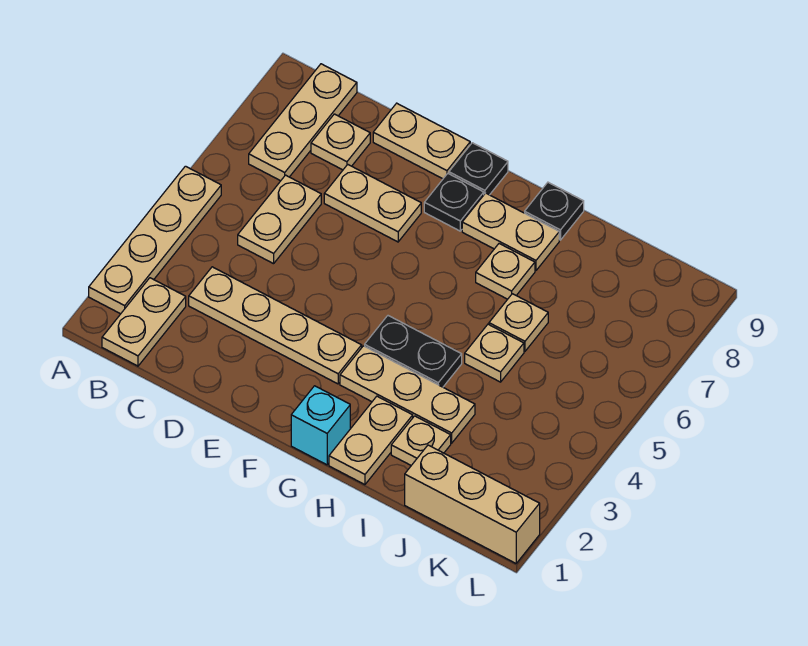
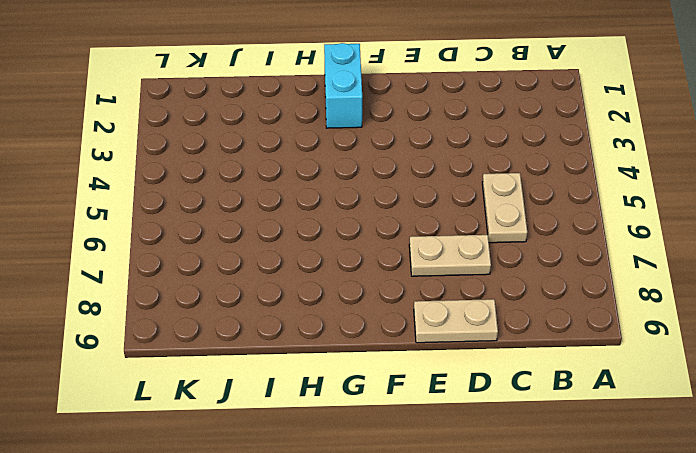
cyan brick G1:G2 level 1 -> cyan brick G1 level 1
none -> tan plate A2:A5 level 1
none -> tan plate B1:B2 level 1
none -> tan plate B7:B9 level 1

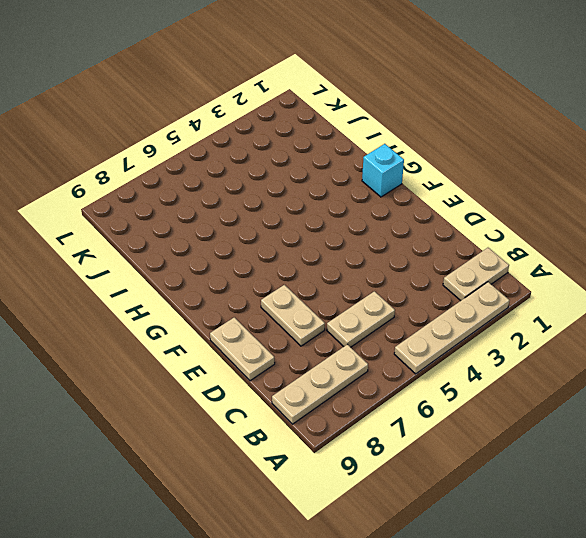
none -> tan plate C3:F3 level 1
none -> tan plate C8 level 1
none -> black plate F8 level 1

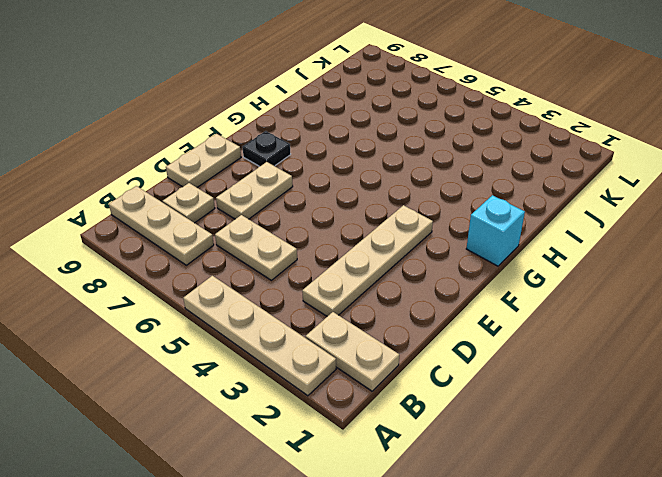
none -> black plate F9 level 1
none -> tan plate G3:I3 level 1
none -> black plate G4:H4 level 1

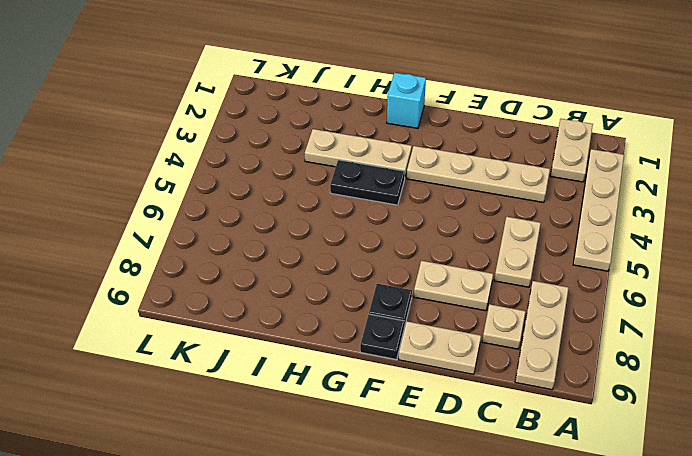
none -> tan plate G8:H8 level 1
none -> tan plate H1:H2 level 1
none -> tan plate H7 level 1

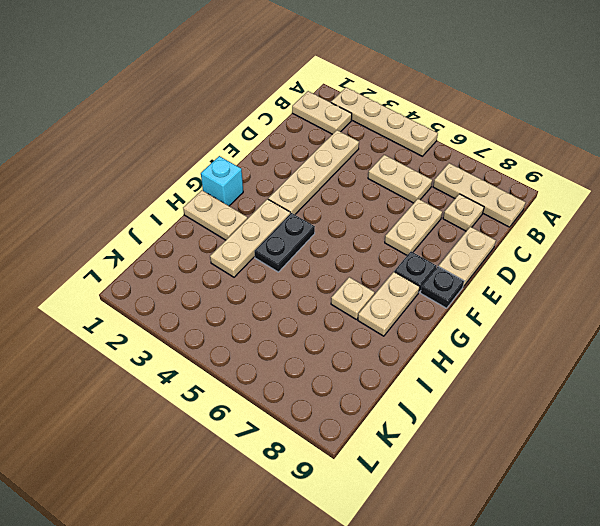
none -> black plate H9 level 1
none -> tan plate I2 level 1
none -> tan plate I5 level 1

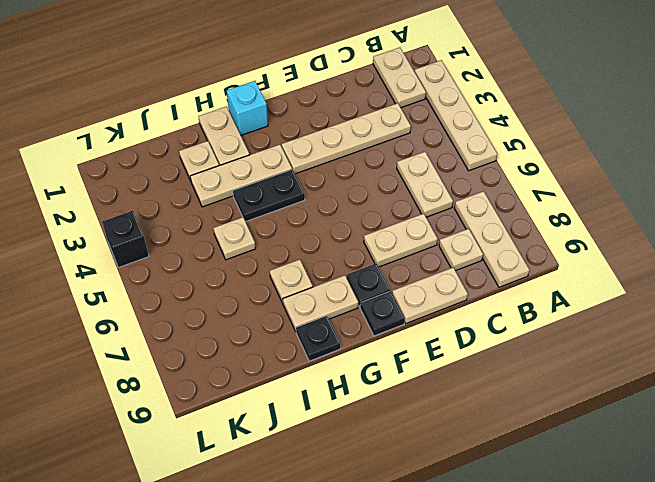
black brick L4 level 1 -> none
none -> tan plate I6 level 1
none -> tan brick J1:L1 level 1

